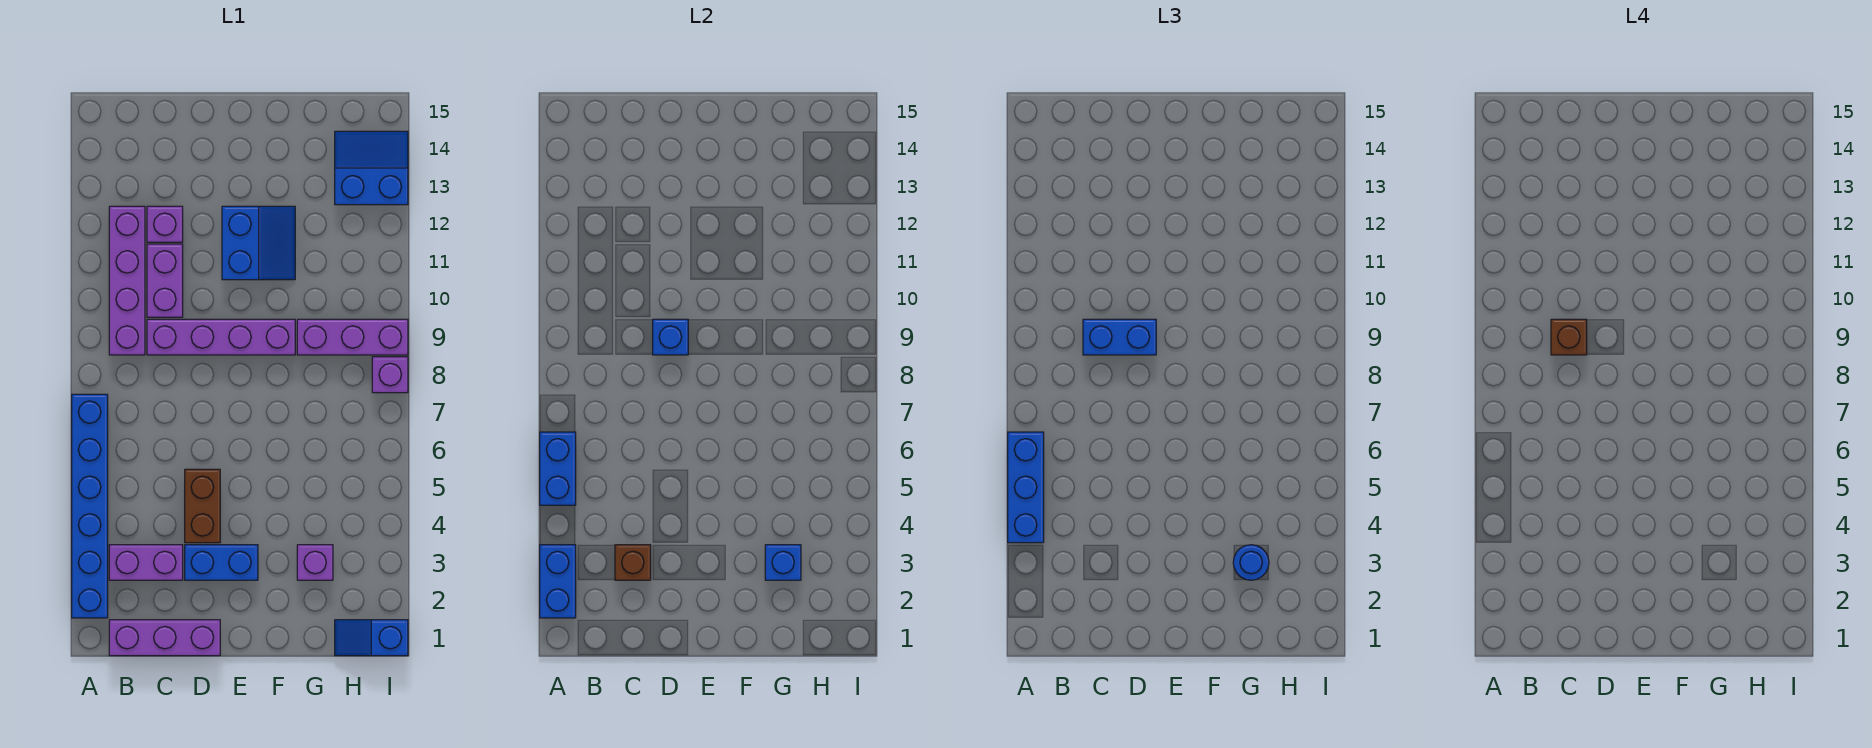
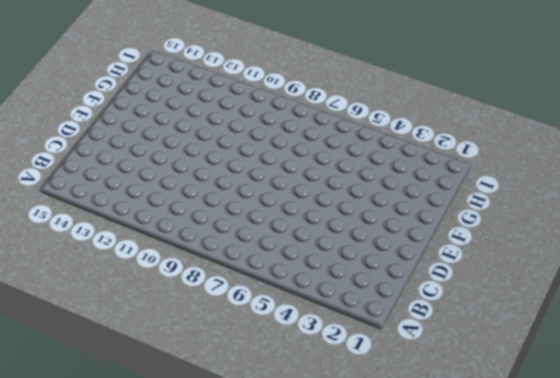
none -> blue brick A2:A7 level 1
none -> purple brick B1:D1 level 1
none -> purple brick B3:C3 level 1

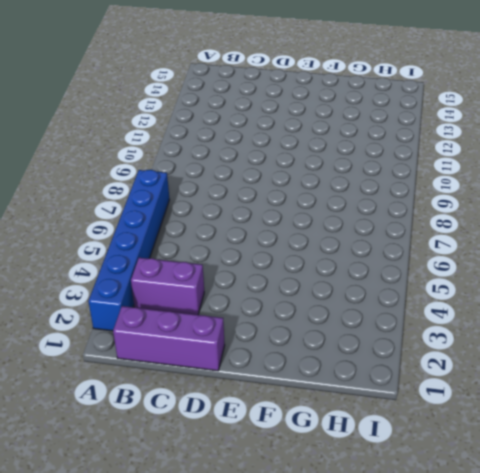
none -> purple brick B9:B12 level 1
none -> purple brick C9:F9 level 1
none -> purple brick C10:C11 level 1

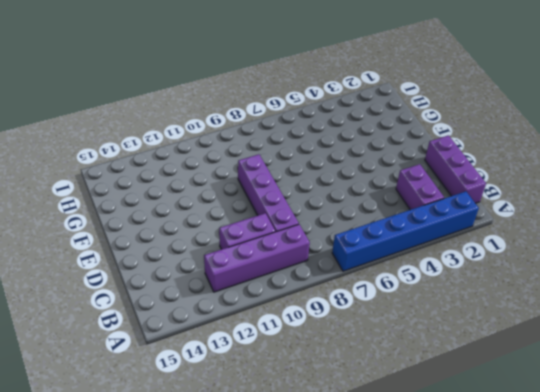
none -> purple brick C12 level 1
none -> blue brick D3:E3 level 1
none -> brown brick D4:D5 level 1

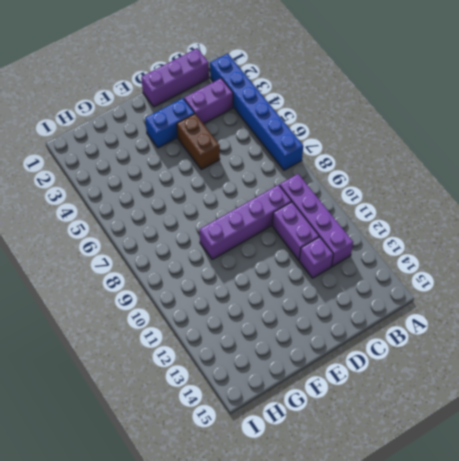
none -> blue slope E11:F12 level 1 top E
none -> purple brick G3 level 1
none -> purple brick G9:I9 level 1

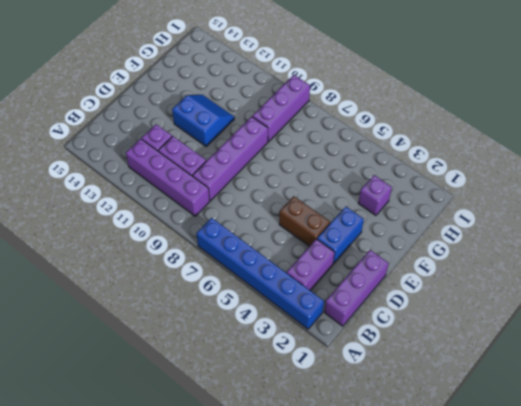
none -> blue slope H1:I1 level 1 top I
none -> blue slope H13:I14 level 1 top 13
none -> purple brick I8 level 1

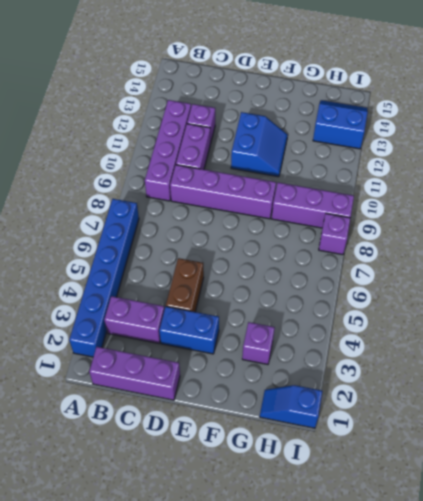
none -> blue brick A2:A3 level 2
none -> blue brick A5:A6 level 2
none -> brown brick C3 level 2

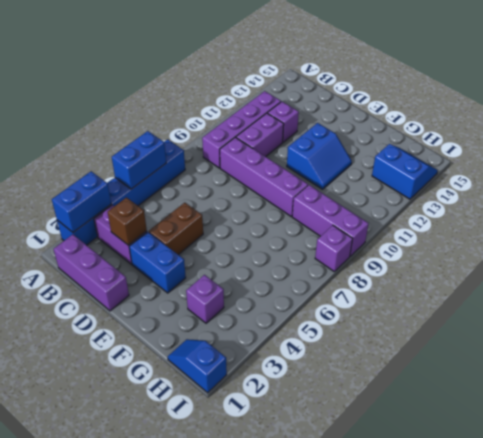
none -> blue brick D9 level 2
none -> blue brick G3 level 2
none -> blue brick A4:A6 level 3

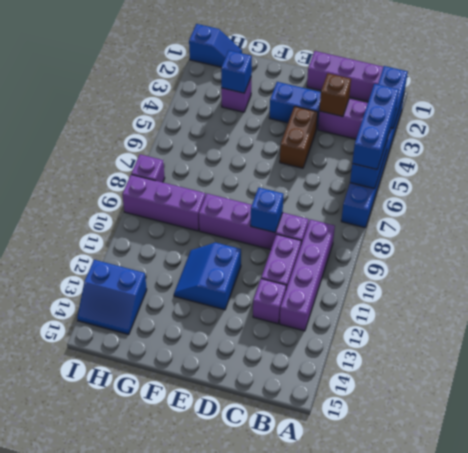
none -> blue brick C9:D9 level 3
none -> blue round brick G3 level 3
none -> brown brick C9 level 4

